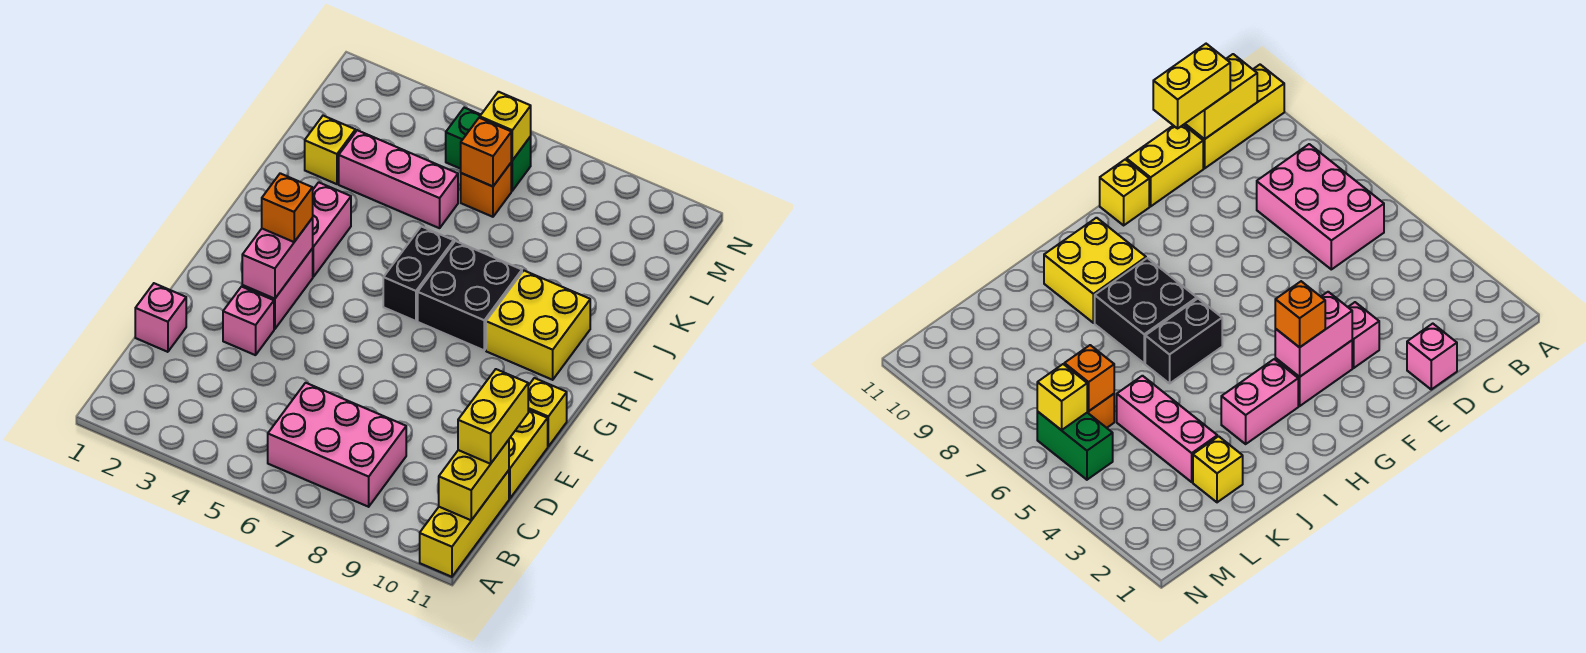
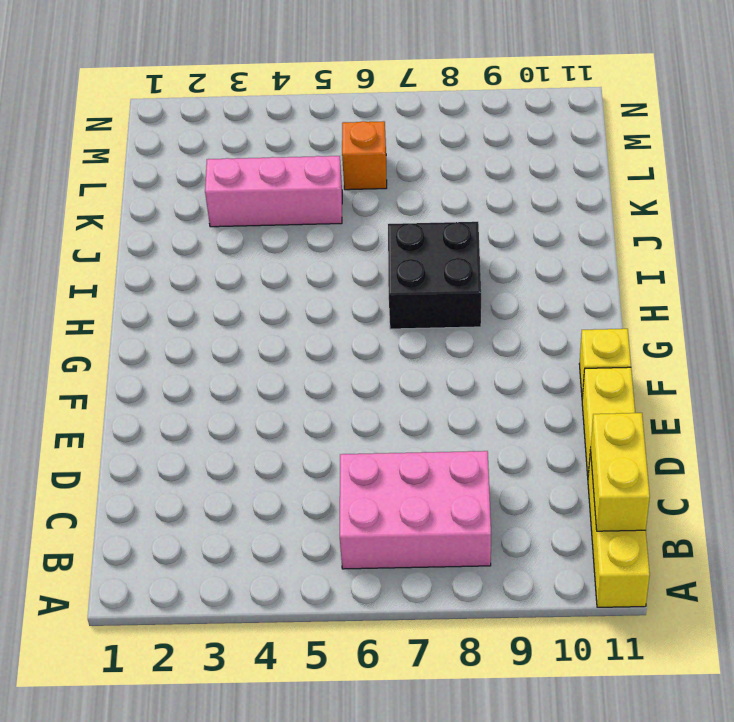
none -> pink brick D1 level 1
none -> pink brick E3 level 1
none -> pink brick F3:G3 level 1

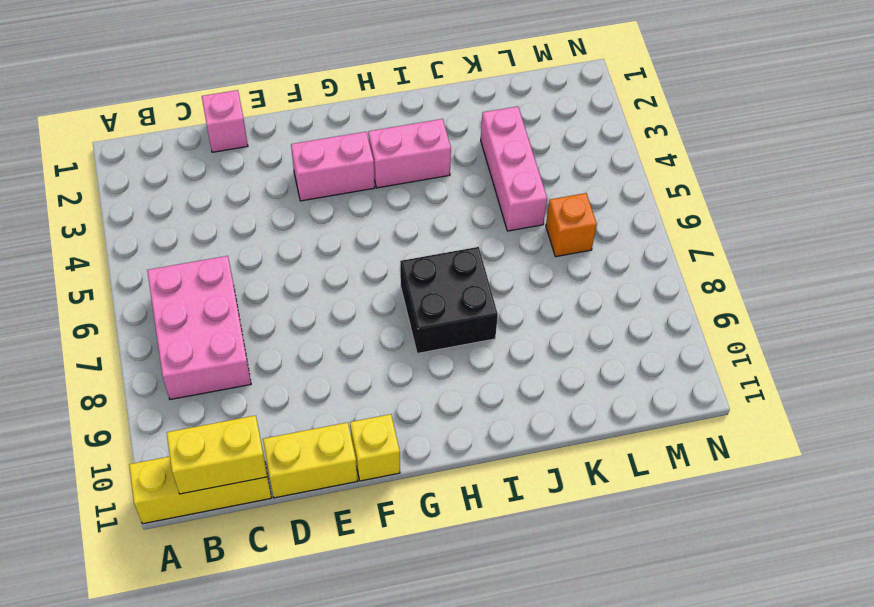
none -> pink brick E3 level 1
none -> black brick H6:I6 level 1
none -> yellow brick H9:I10 level 1

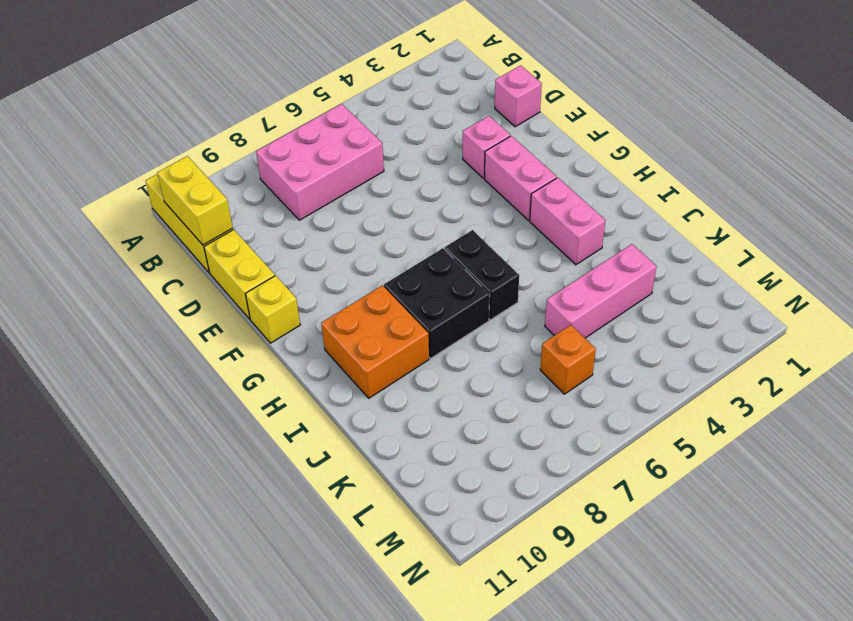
orange brick H9:I10 level 1 -> yellow brick H9:I10 level 1
none -> yellow brick K2 level 1
none -> green brick M5:M6 level 1
none -> pink brick F3:G3 level 2

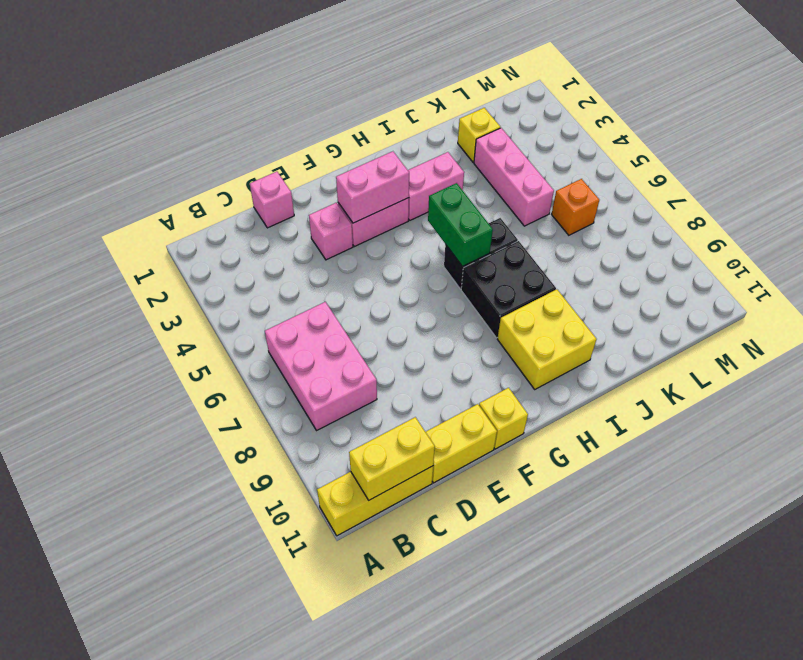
green brick H5:H6 level 2 -> green brick M5:M6 level 1
none -> orange brick L6 level 2
none -> yellow brick M6 level 2
none -> yellow brick C11:D11 level 3

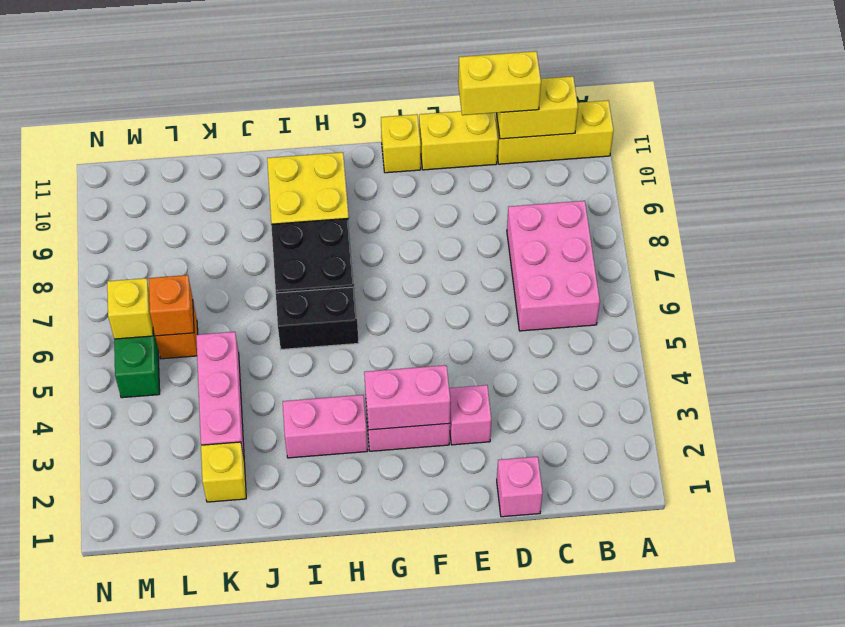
none -> orange brick G3 level 3

